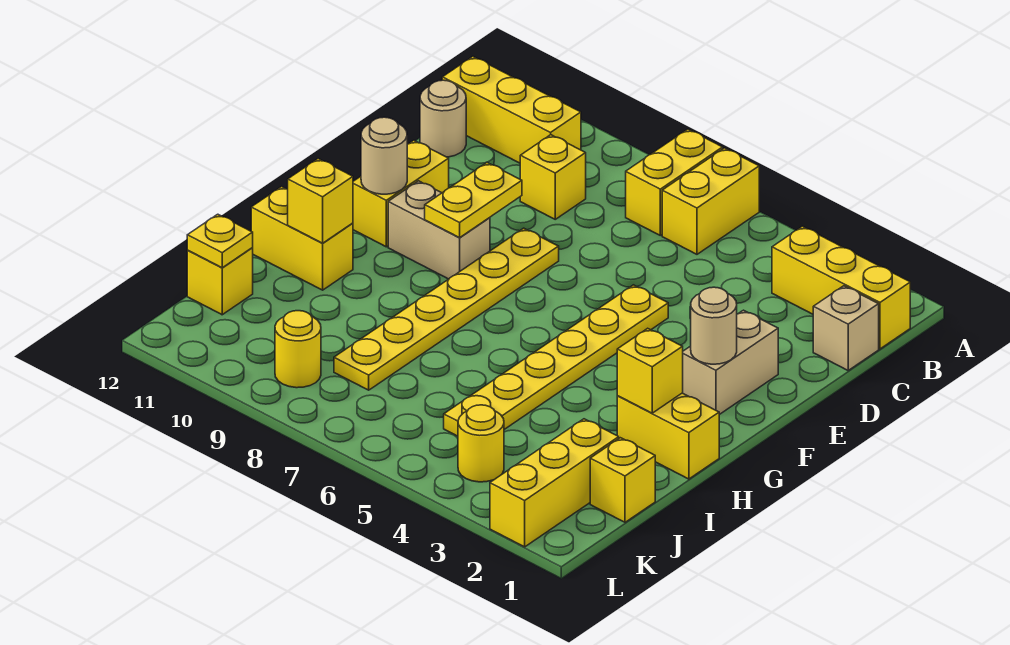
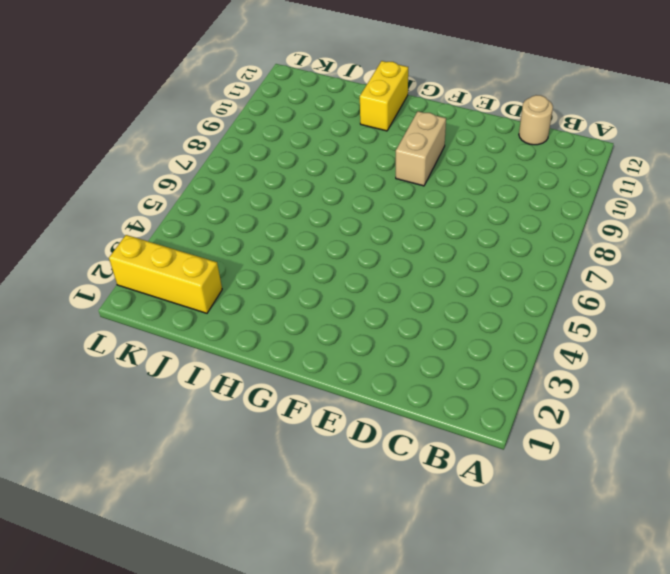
none -> yellow brick A6:B6 level 1
none -> yellow brick A7:B7 level 1
none -> yellow brick B1:B3 level 1

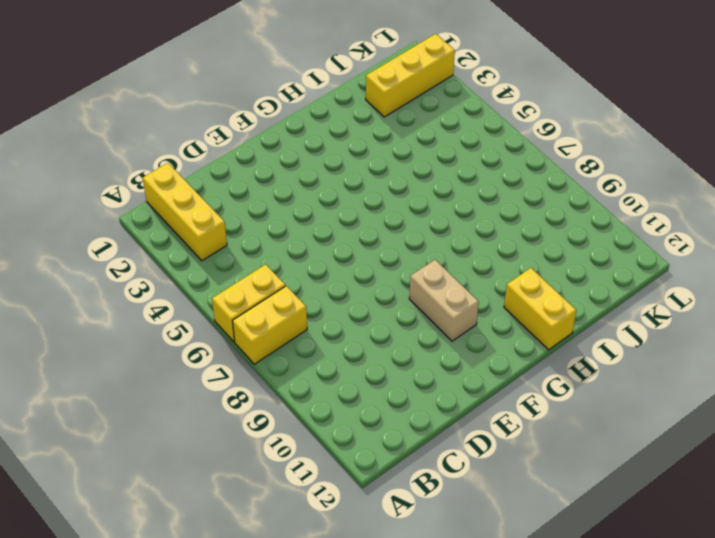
none -> yellow brick B10:B12 level 1
none -> tan brick C1 level 1
none -> yellow brick C9 level 1

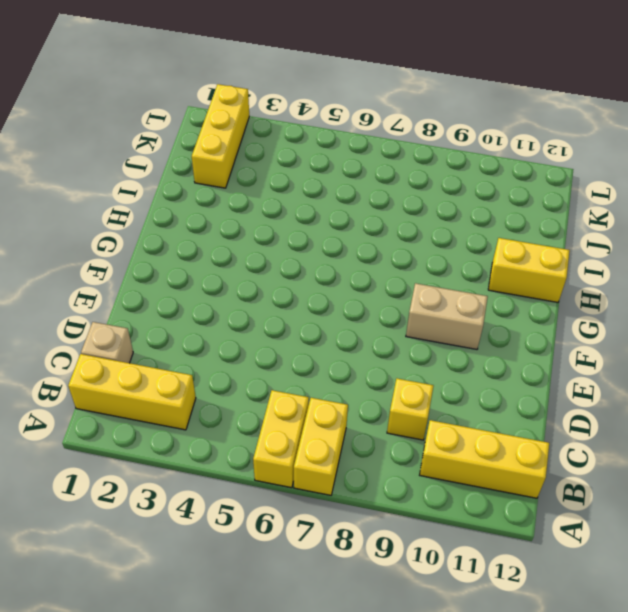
none -> tan round brick C12 level 1
none -> tan brick E2:F2 level 1
none -> yellow plate E5:J5 level 1

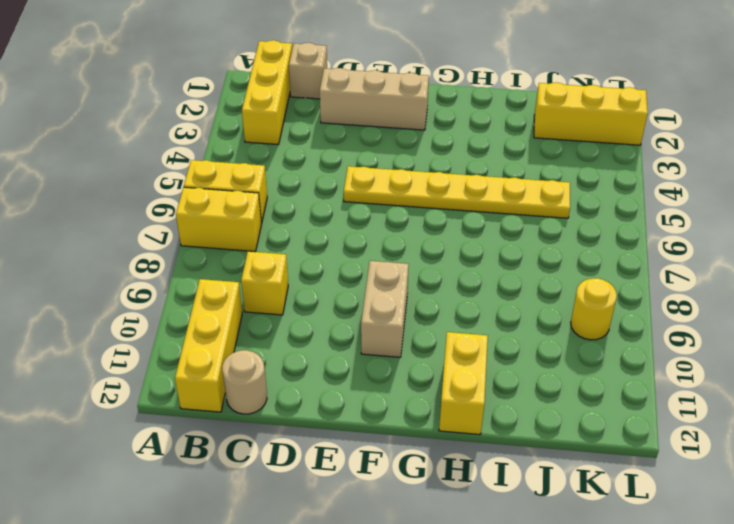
tan brick D2:F2 level 1 -> tan brick E2:F2 level 1
none -> yellow plate E8:J8 level 1
none -> yellow brick E11:F11 level 1
none -> yellow brick H1:H2 level 1

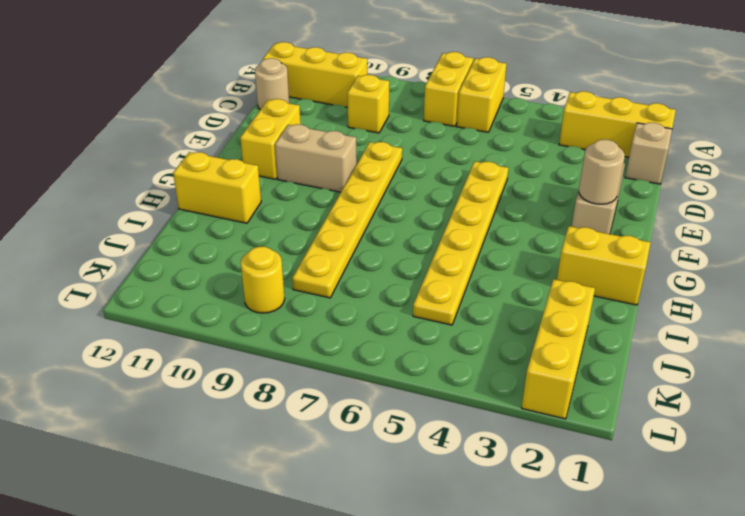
none -> yellow brick J1 level 1
none -> yellow brick J12 level 1
none -> yellow round brick K4 level 1

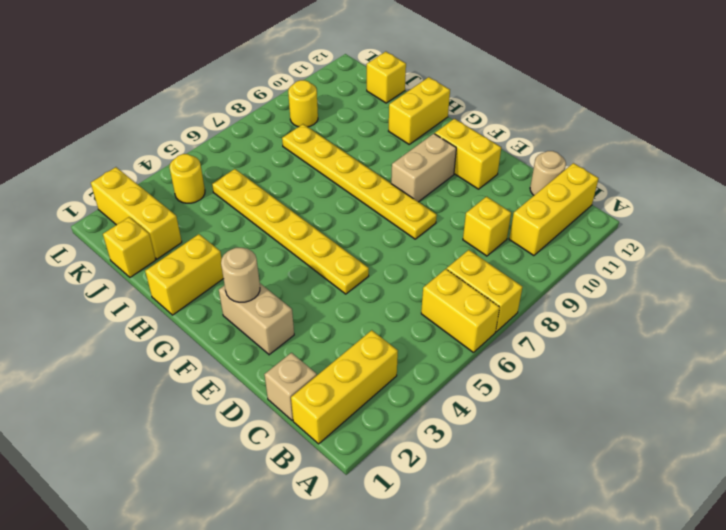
none -> yellow plate E9:F9 level 2
none -> tan round brick F11 level 2
none -> yellow brick H2 level 2

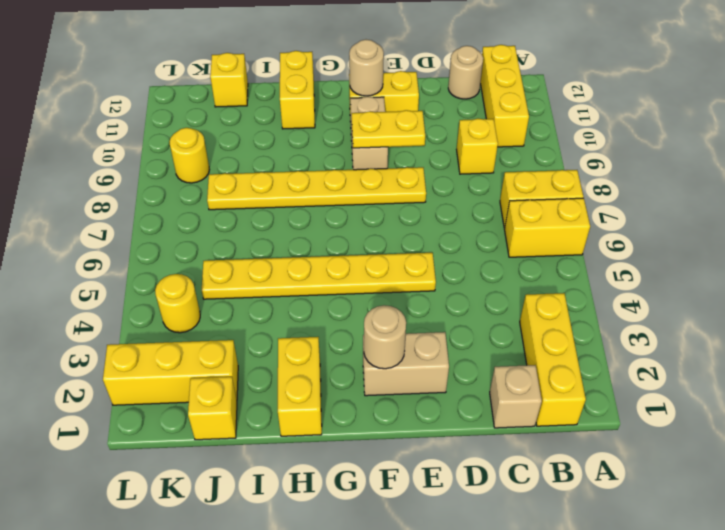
none -> yellow brick H2 level 2
none -> yellow brick H11 level 2
none -> yellow plate J12 level 2

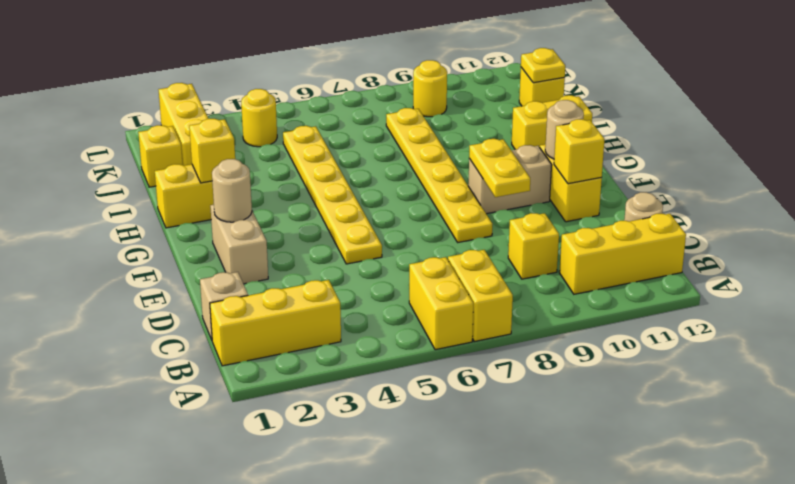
yellow brick E11 level 2 -> yellow brick H11 level 2

